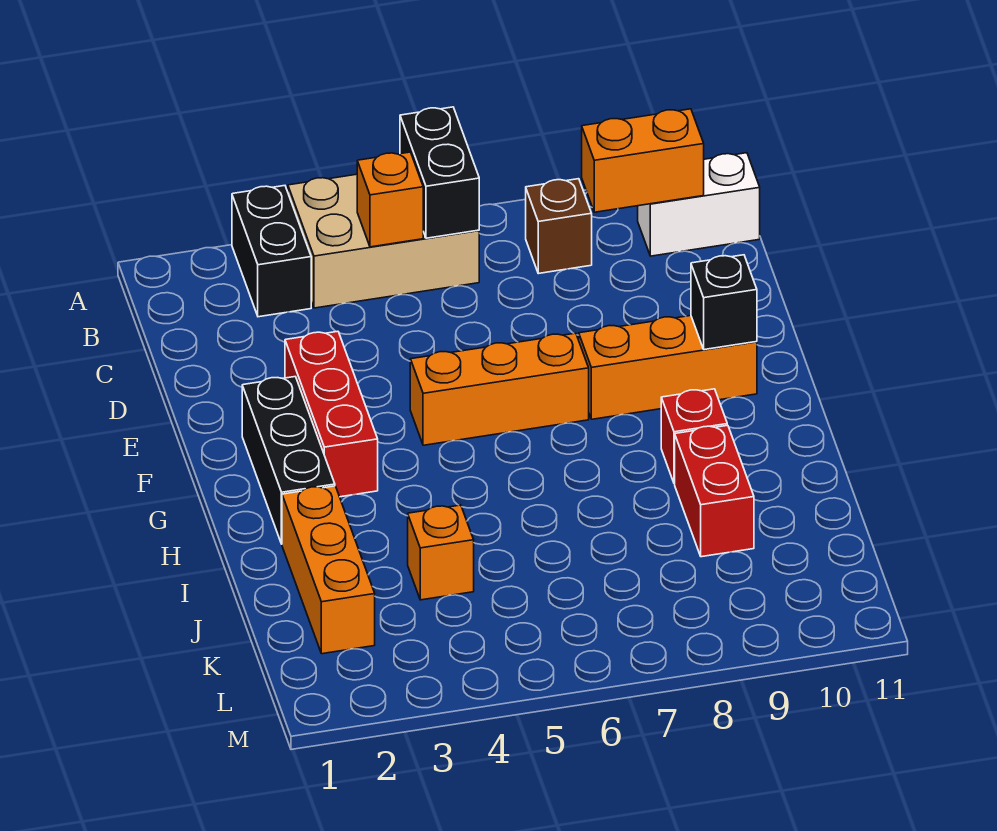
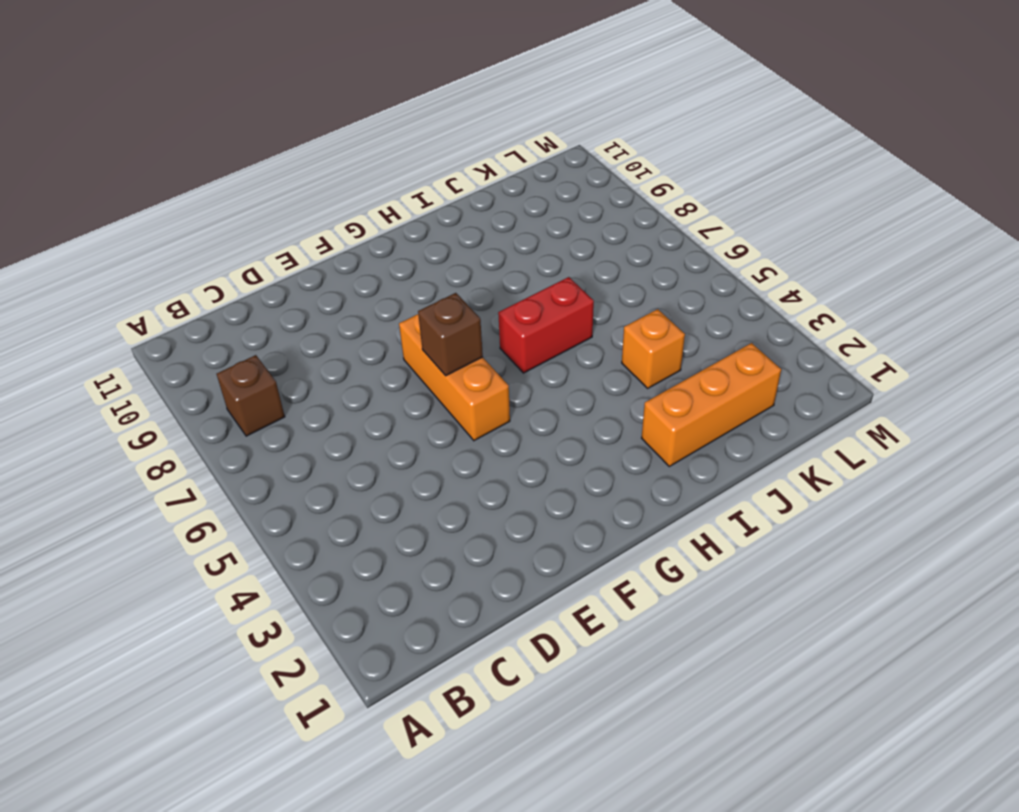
brown brick F6 level 2 -> none
red brick H6:I6 level 1 -> red brick I9:J9 level 1
none -> black brick A3:B3 level 1
none -> tan brick A4:B6 level 1
none -> white brick B10:B11 level 1

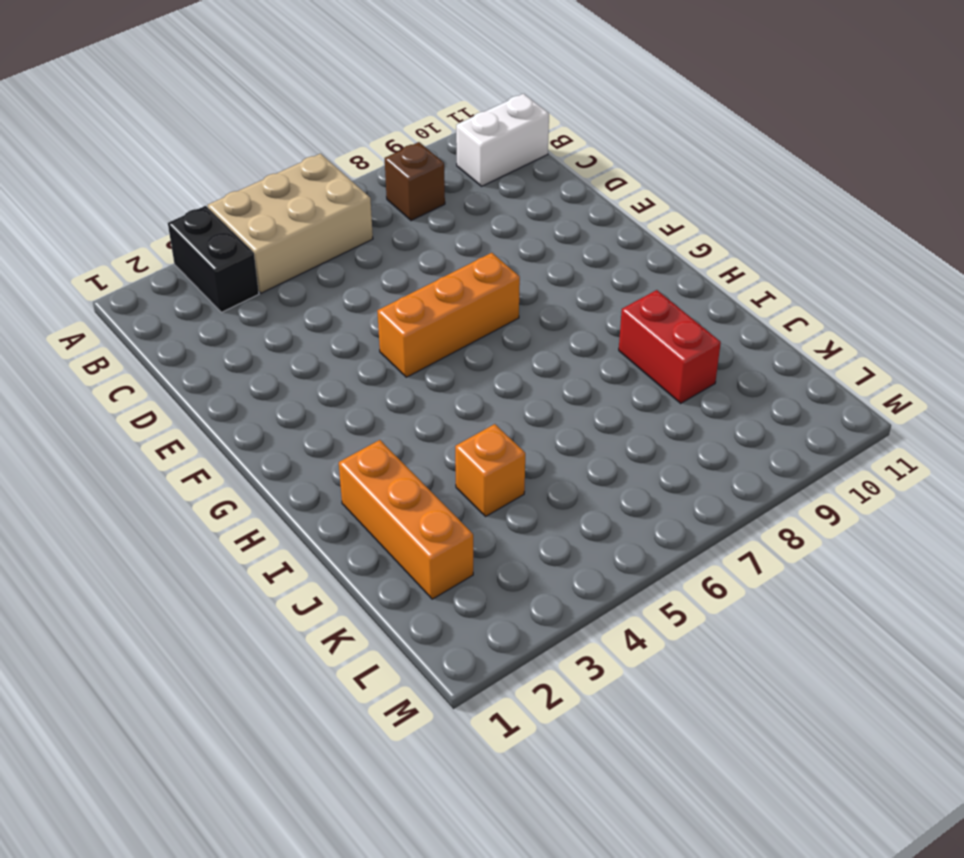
none -> red brick E3:G3 level 1
none -> black brick F2:H2 level 1
none -> orange brick F8:F10 level 1

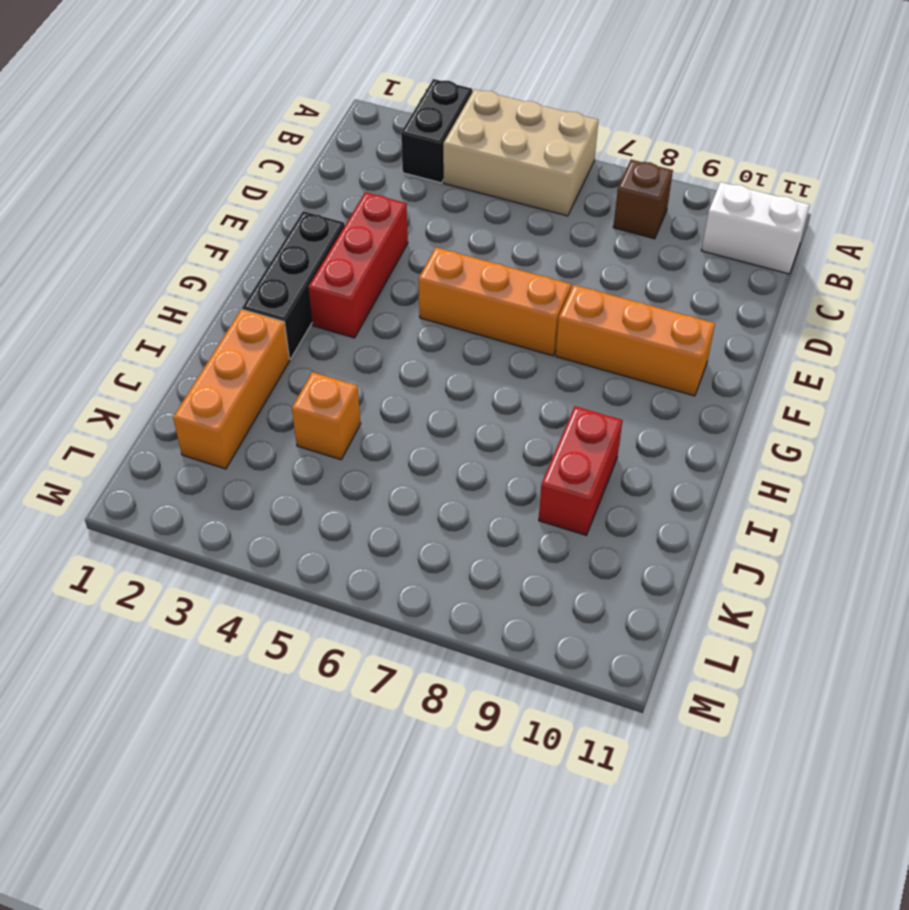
none -> red brick H9 level 1
none -> black brick A6:B6 level 2
none -> orange brick B5 level 2

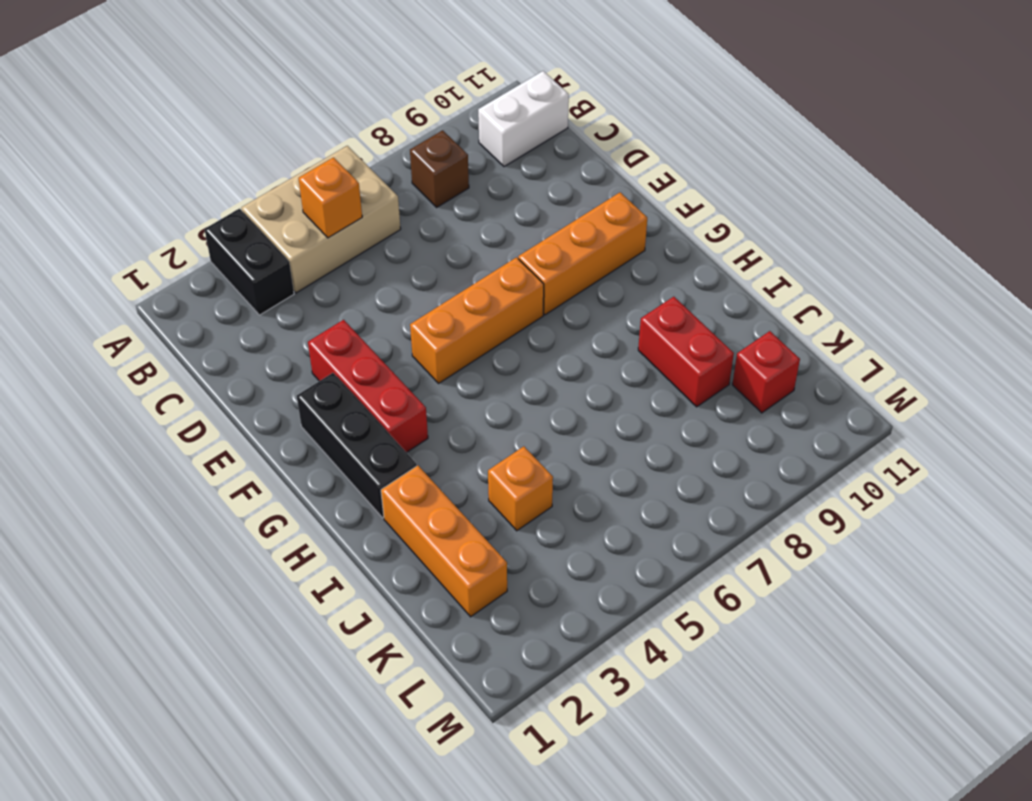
red brick K10 level 1 -> red brick H9 level 1
none -> black brick A6:B6 level 2
none -> orange brick B9:B10 level 2
none -> black brick F10 level 2

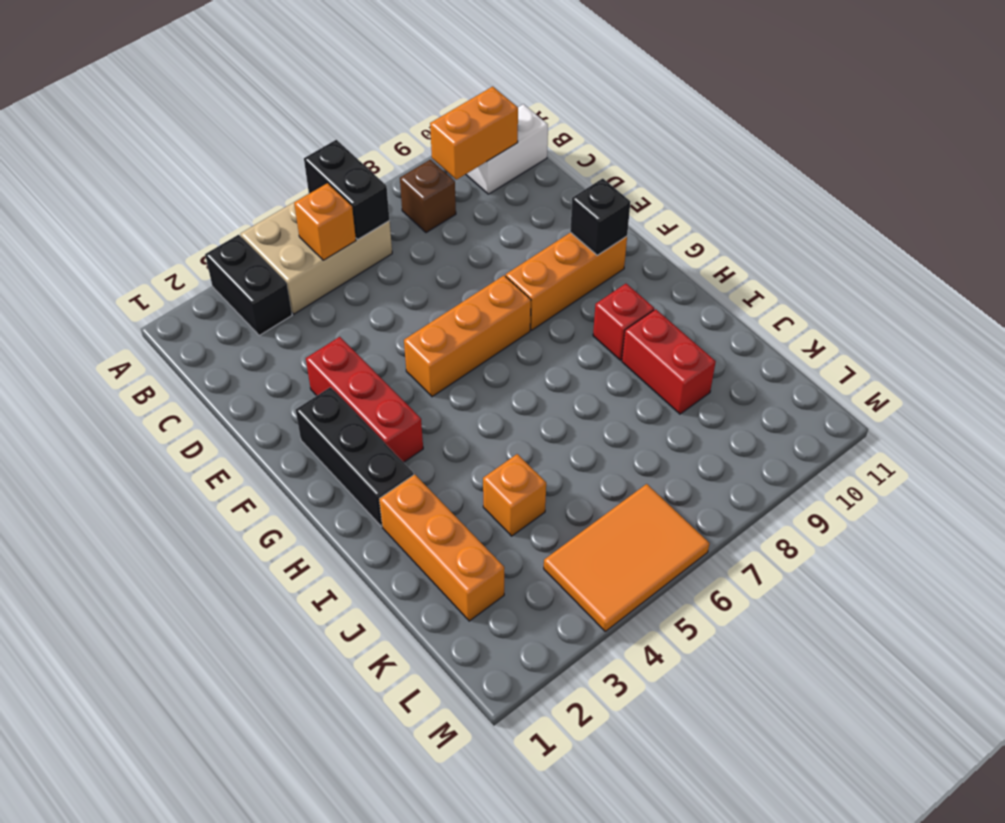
orange tile L4:M6 level 1 -> none

